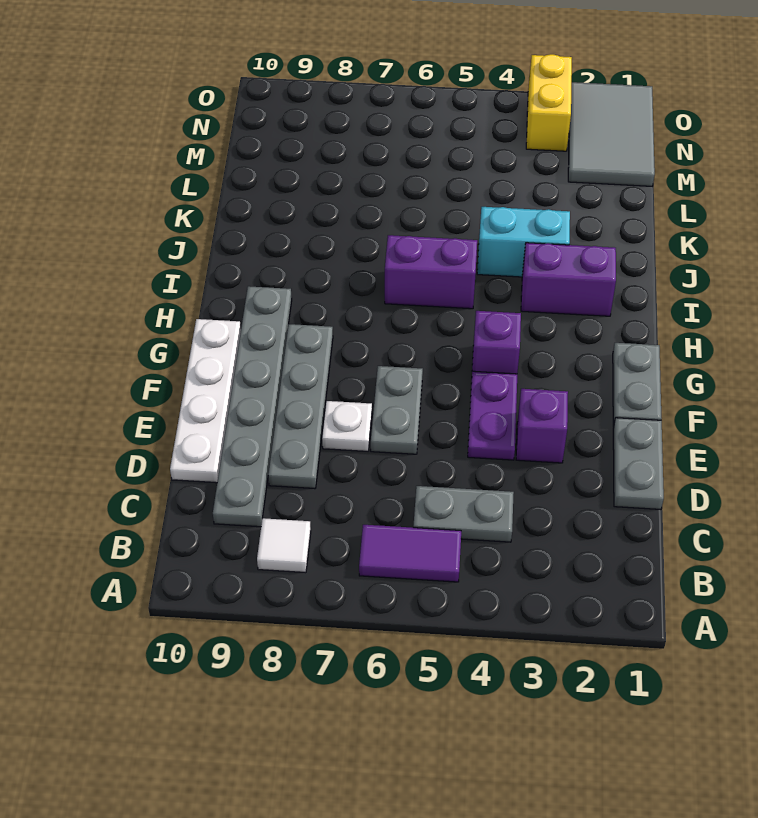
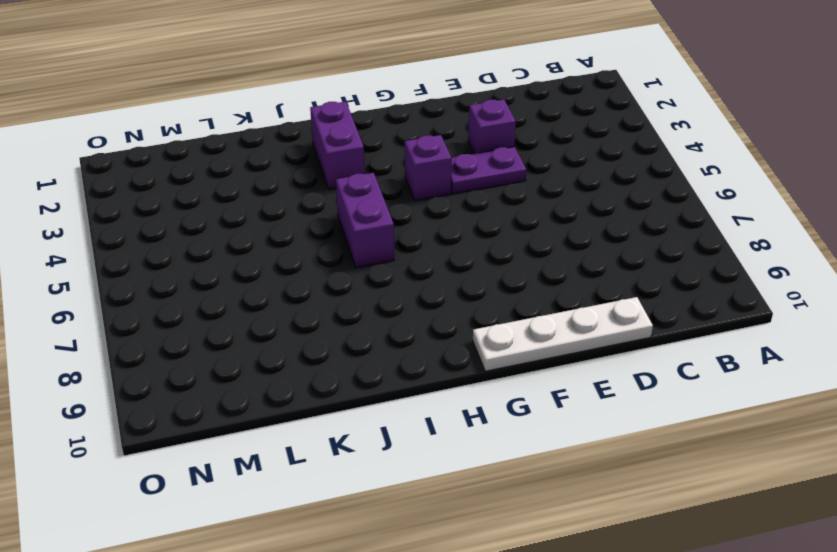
none -> purple tile B5:B6 level 1
none -> white tile B8 level 1
none -> grey plate C4:C5 level 1

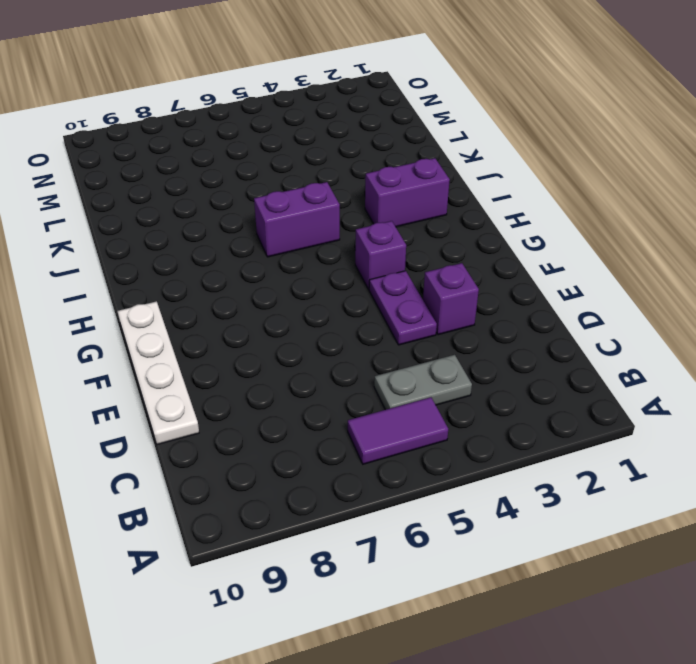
none -> white tile B8 level 1
none -> grey plate C9:H9 level 1
none -> grey plate D1:E1 level 1

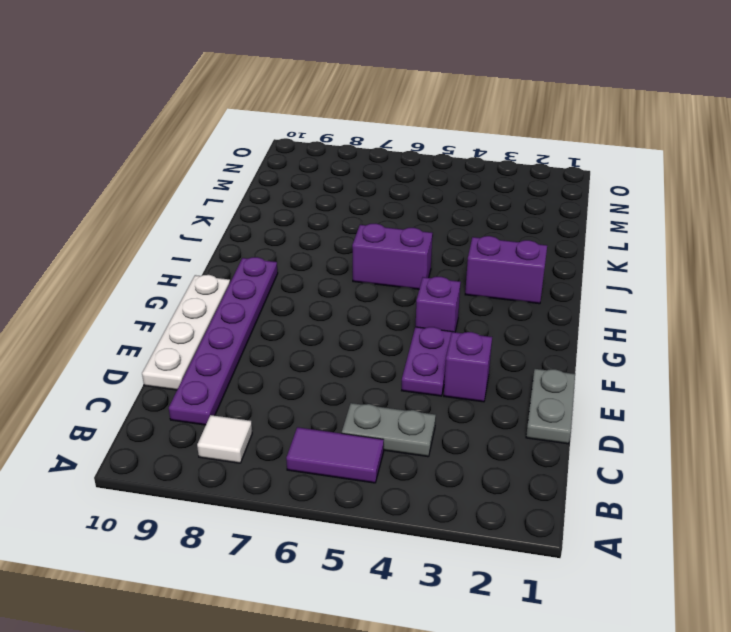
purple plate C9:H9 level 1 -> grey plate C9:H9 level 1
none -> grey plate D8:G8 level 1
none -> grey plate E6:F6 level 1
none -> white plate E7 level 1

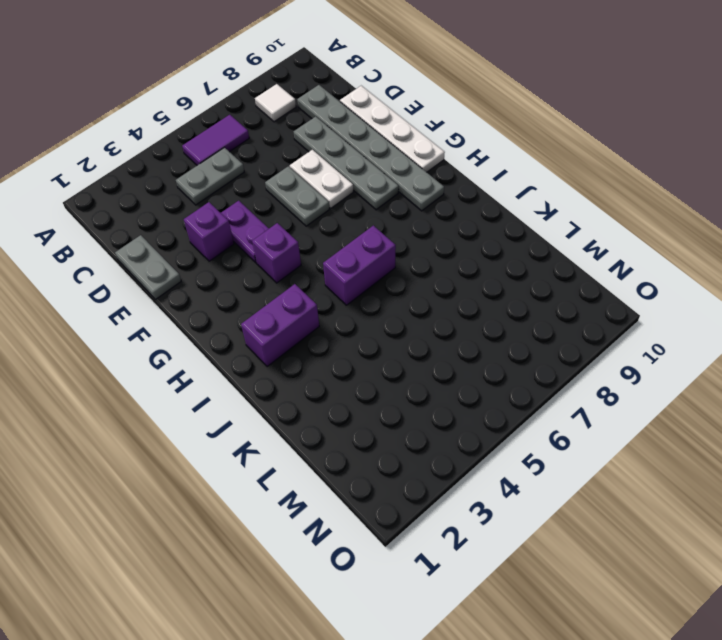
white plate E7:F7 level 1 -> white plate E7 level 1
none -> grey plate F1:G1 level 1
none -> cyan brick J3:J4 level 1
none -> grey tile M1:O2 level 1

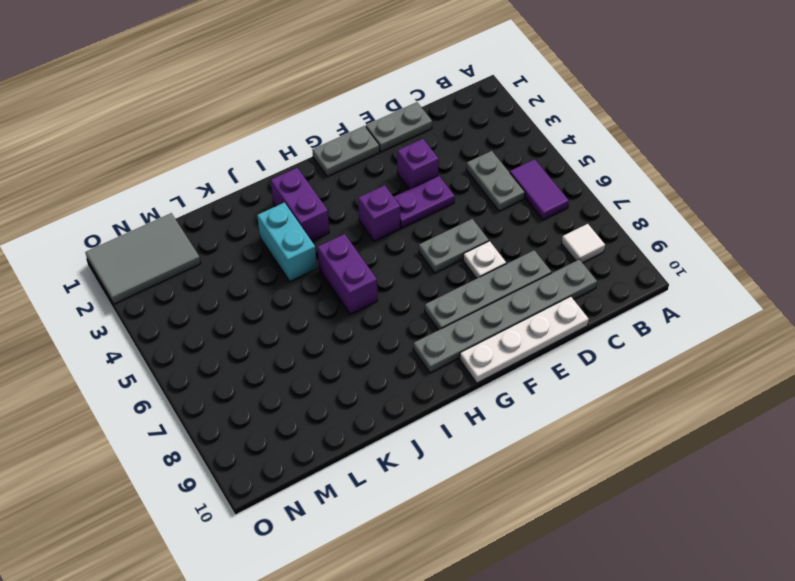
none -> yellow brick N3:O3 level 1

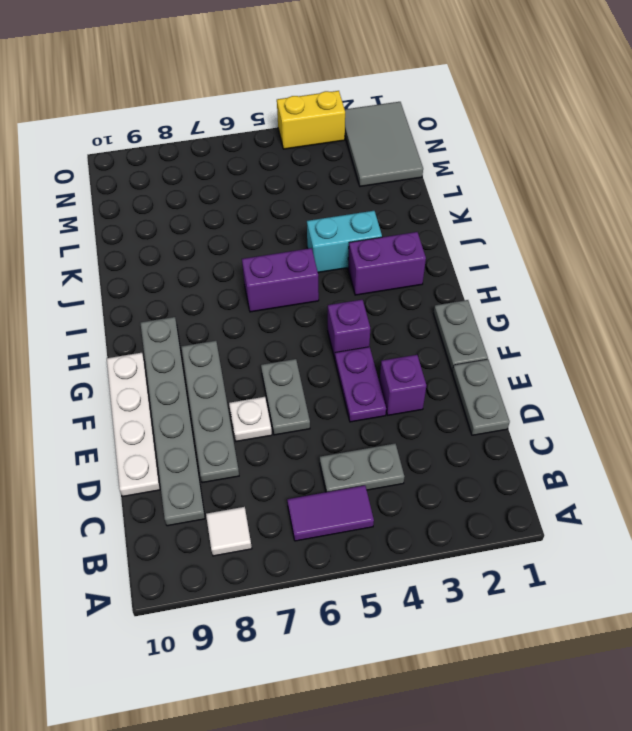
yellow brick O3:O4 level 1 -> yellow brick N3:O3 level 1

